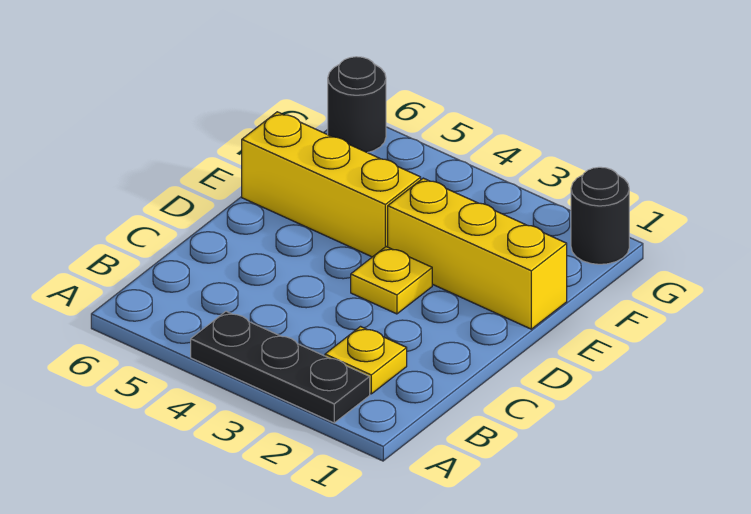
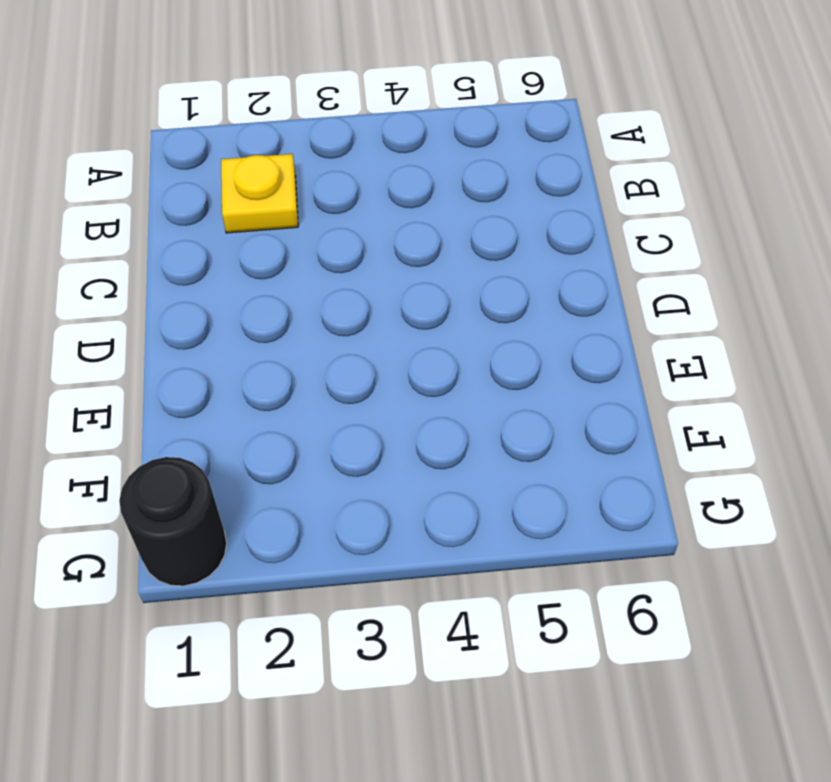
none -> black plate A2:A4 level 1
none -> yellow plate D3 level 1

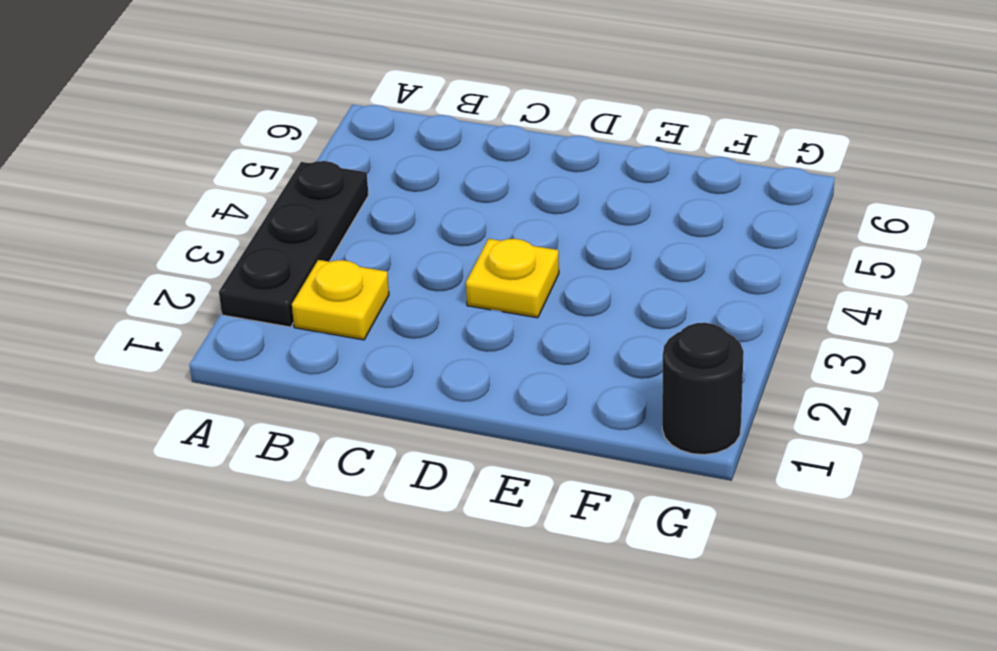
none -> yellow brick E1:E3 level 1
none -> yellow brick E4:E6 level 1

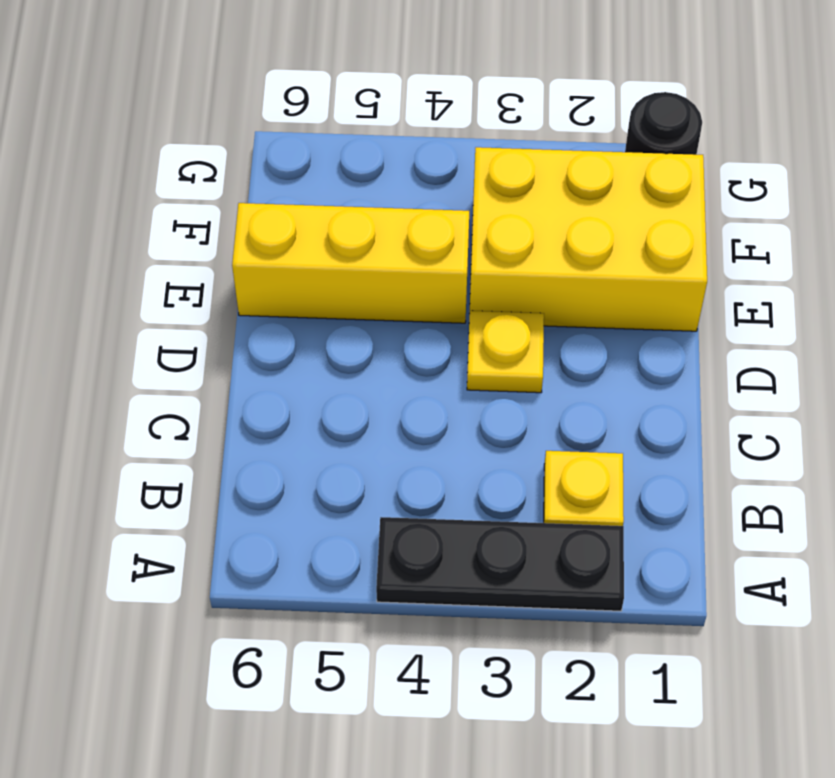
yellow brick E1:F3 level 1 -> yellow brick E1:E3 level 1
none -> black round brick G6 level 1

